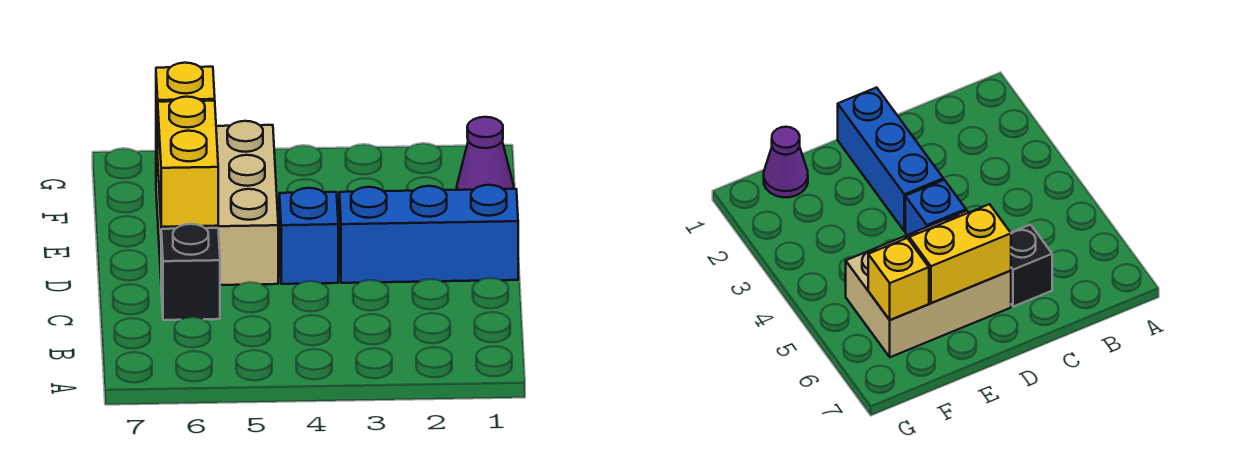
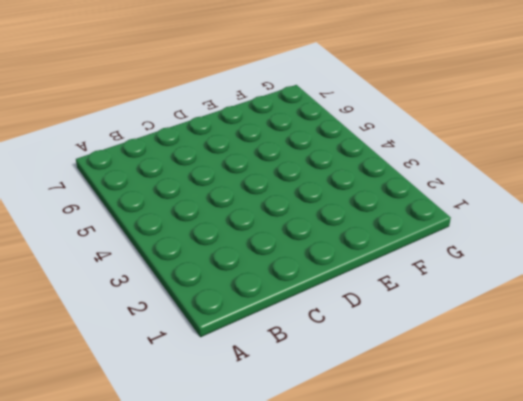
none -> black brick C6 level 1
none -> blue brick D1:D3 level 1

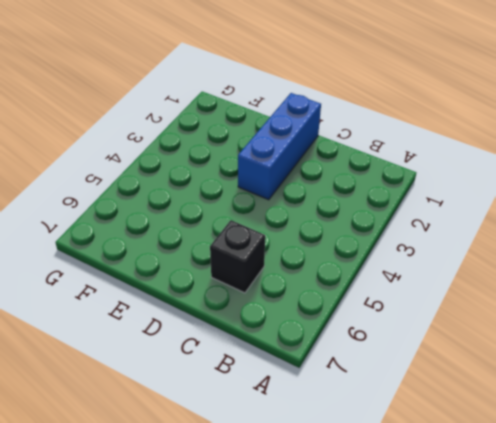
none -> blue brick D4 level 1
none -> tan brick D5:F6 level 1

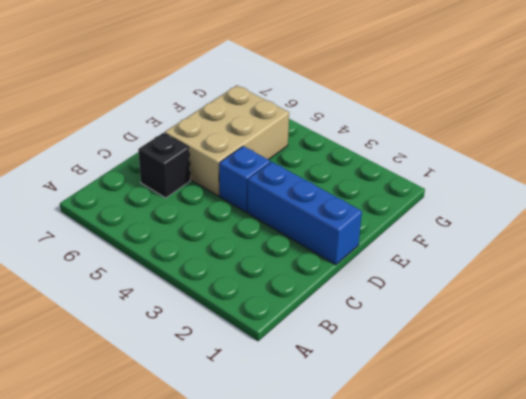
none -> purple cone F1 level 1
none -> yellow brick D6:E6 level 2

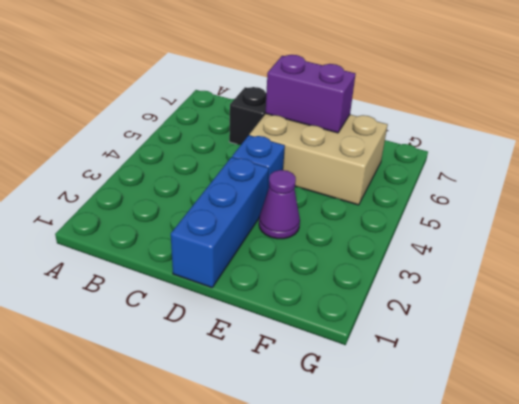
purple brick D6:E6 level 2 -> yellow brick D6:E6 level 2
purple cone E3 level 1 -> purple cone F1 level 1
none -> yellow brick F6 level 2

